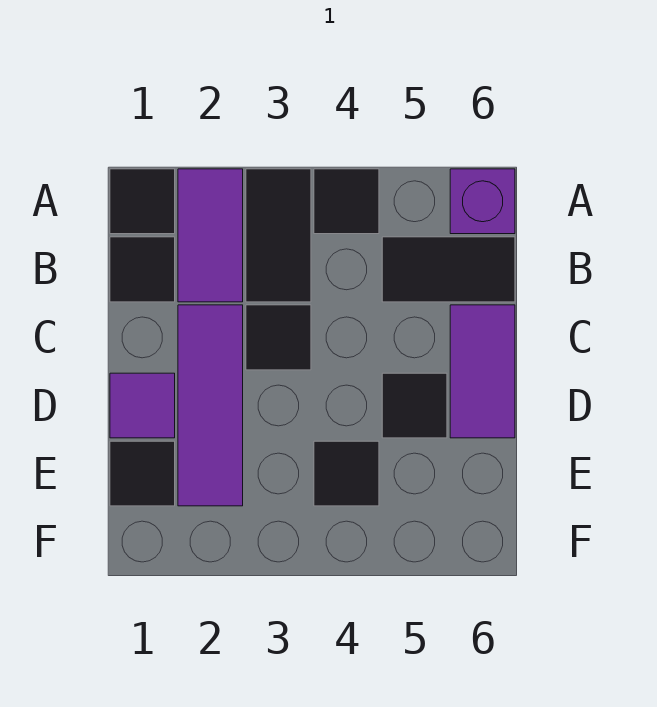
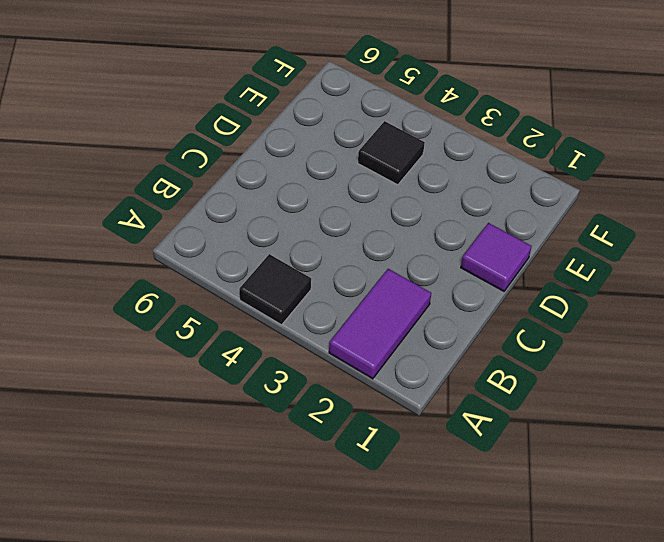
none -> black tile A1 level 1
none -> black tile A3:B3 level 1
none -> purple brick A6 level 1

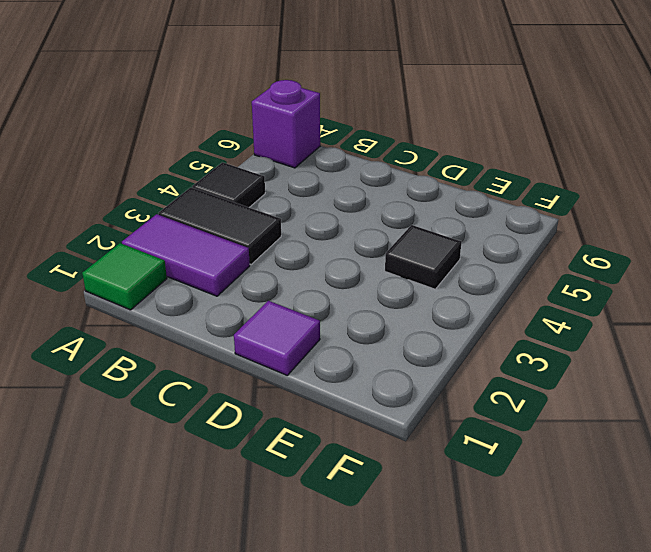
green tile A1 level 1 -> black tile A1 level 1
none -> black tile B1 level 1
none -> black tile B5:B6 level 1
none -> purple tile C2:E2 level 1

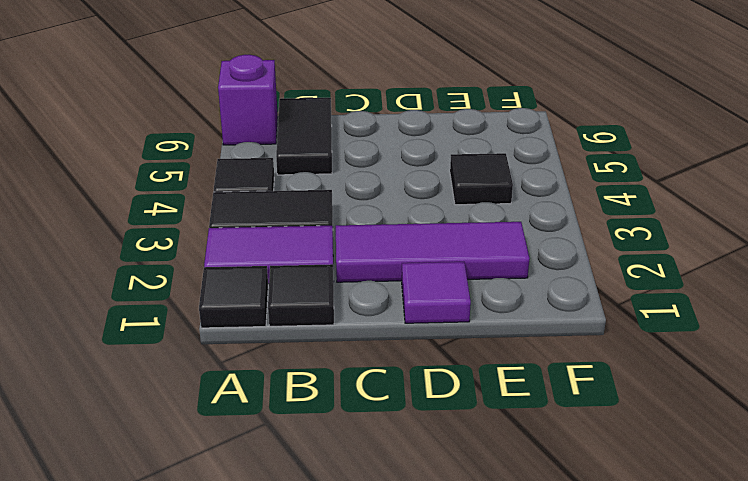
none -> black tile C3 level 1
none -> purple tile C6:D6 level 1
none -> black tile D5 level 1

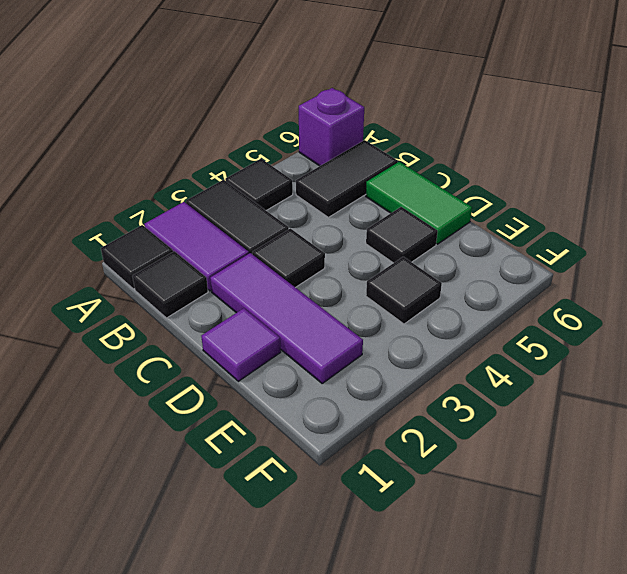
green tile C6:D6 level 1 -> purple tile C6:D6 level 1
none -> black tile E1 level 1

